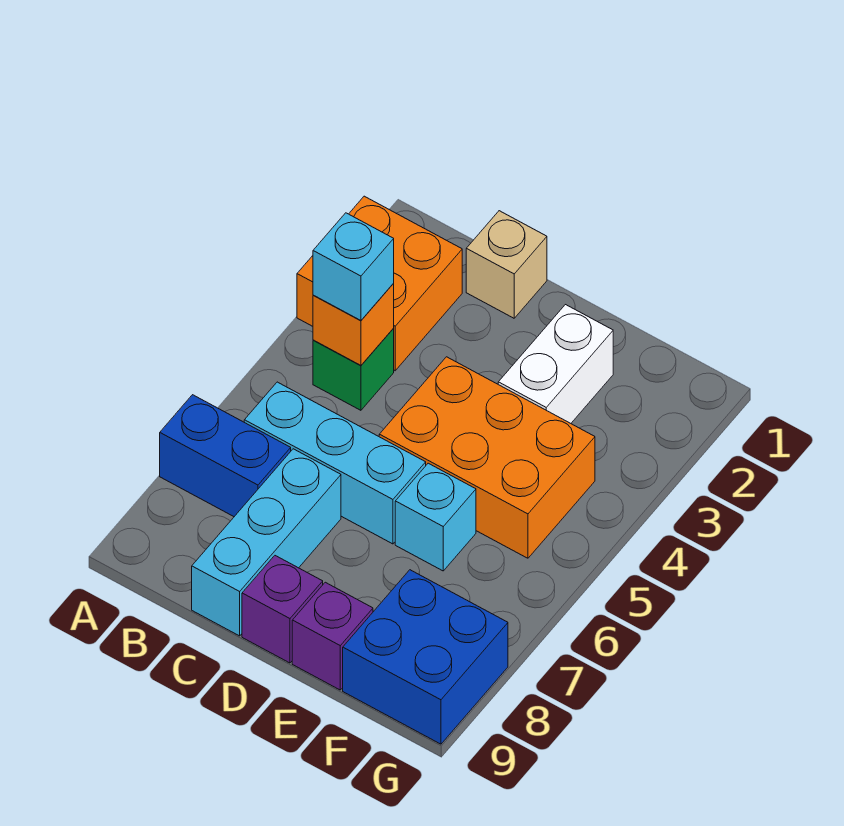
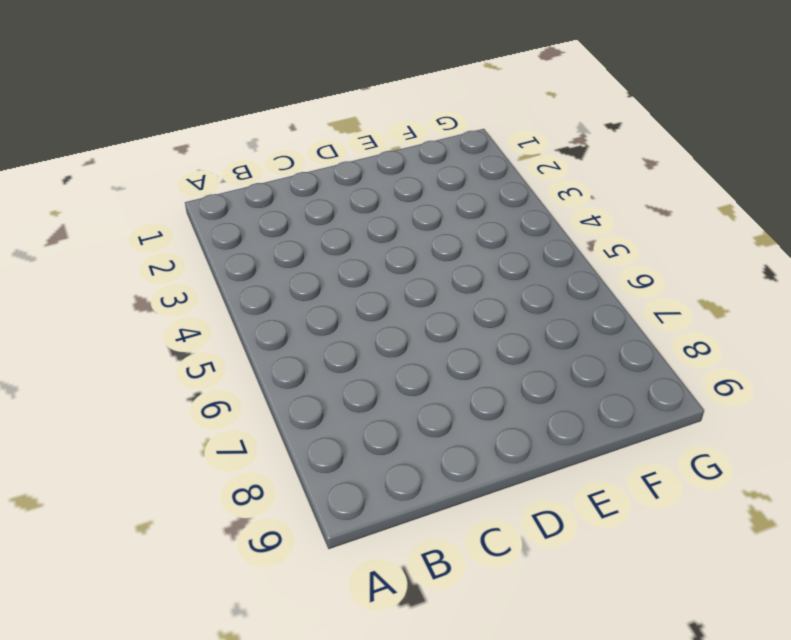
none -> orange brick A2:B3 level 1
none -> blue brick A7:B7 level 1
none -> green brick B4 level 1

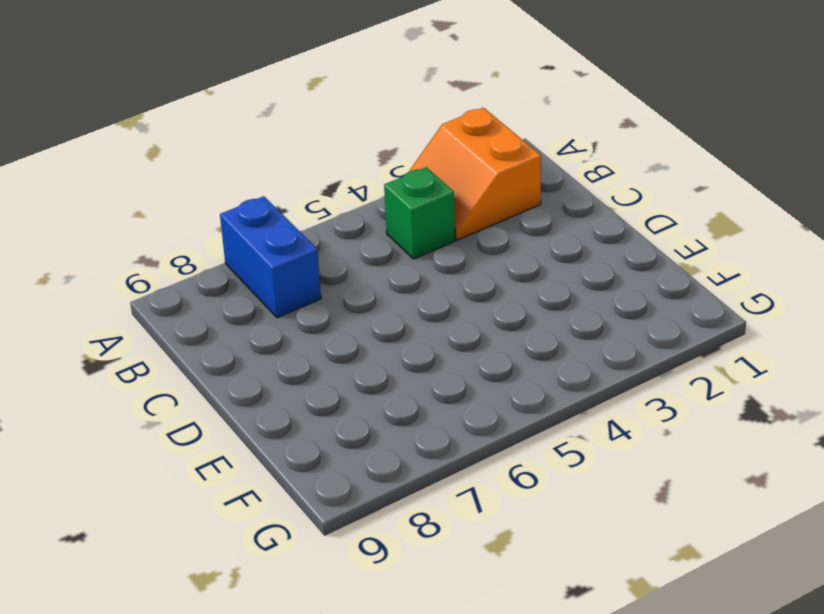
orange slope A2:B3 level 1 top 2 -> orange brick A2:B3 level 1
none -> cyan brick B6:D6 level 1
none -> tan brick C1 level 1
none -> cyan brick C7:C9 level 1

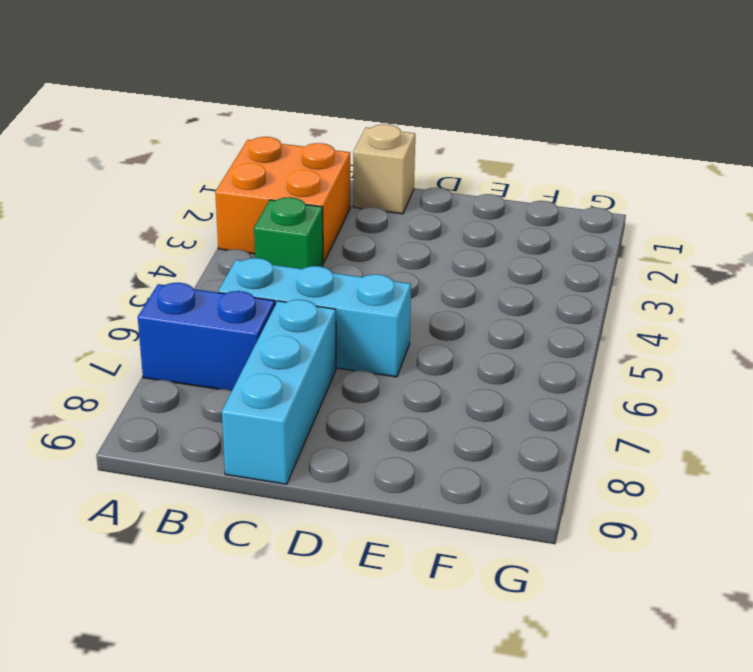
none -> orange brick D4:F5 level 1
none -> purple brick D9 level 1
none -> white brick E2:E3 level 1

